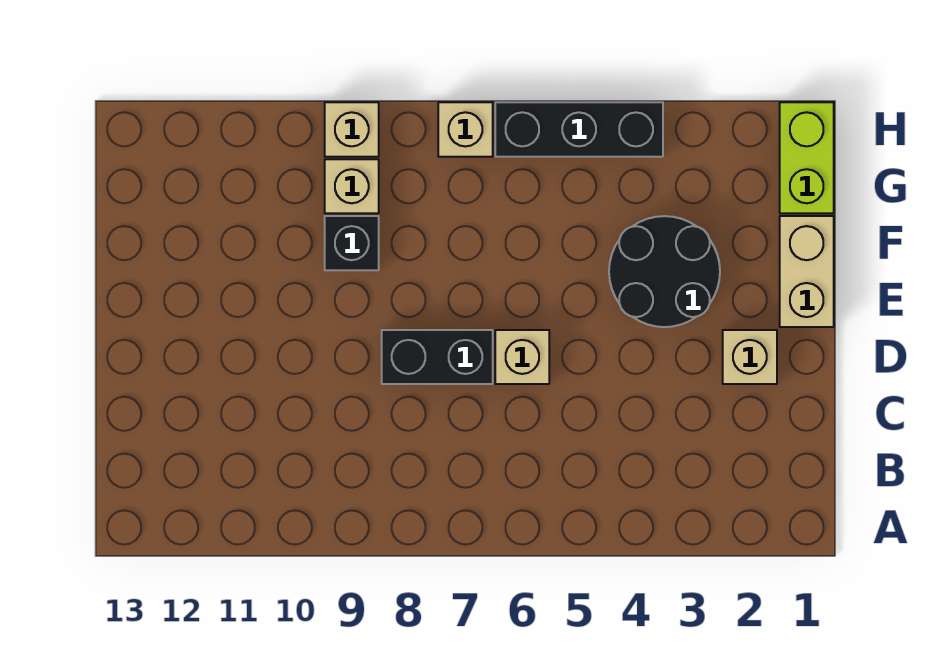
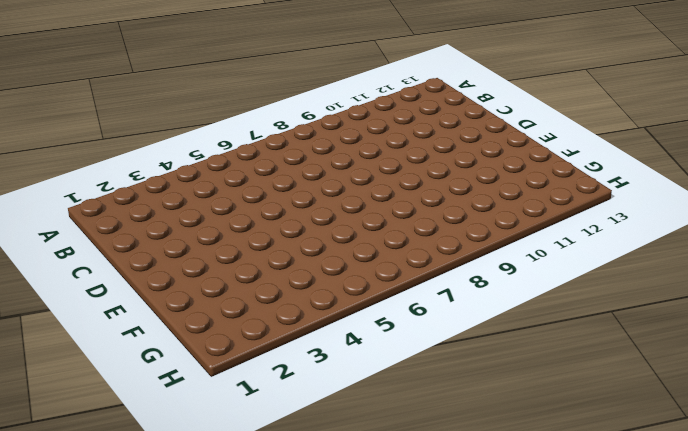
none -> tan brick D2 level 1
none -> tan brick D6 level 1

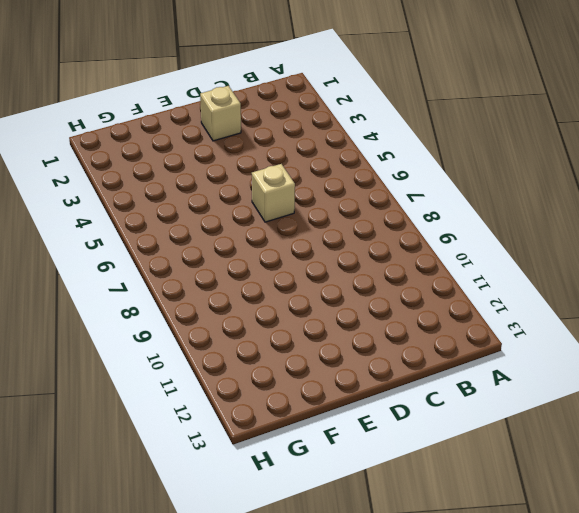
none -> black brick D7:D8 level 1
none -> tan brick E1:F1 level 1

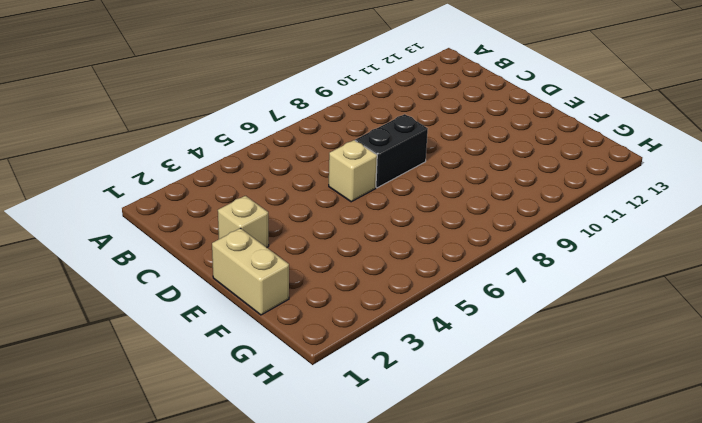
none -> black round brick E3:F4 level 1
none -> black brick F9 level 1

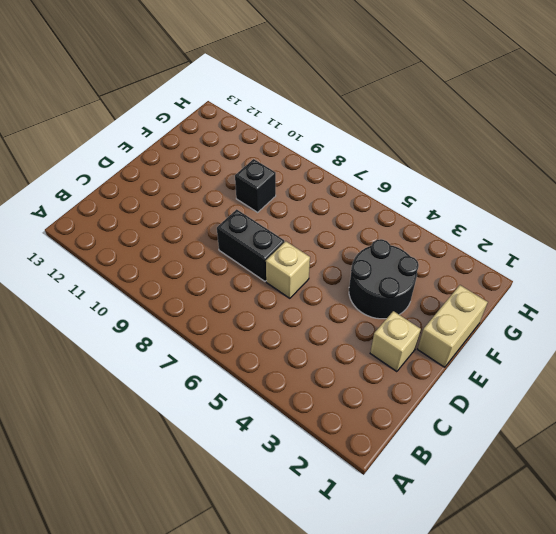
none -> lime brick G1:H1 level 1
none -> tan brick G9 level 1

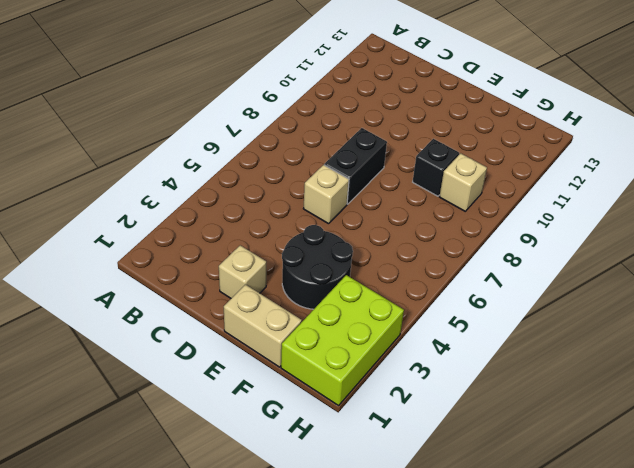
lime brick G1:H3 level 1 -> lime brick G1:H1 level 1
none -> black brick H4:H6 level 1
none -> tan brick H7 level 1

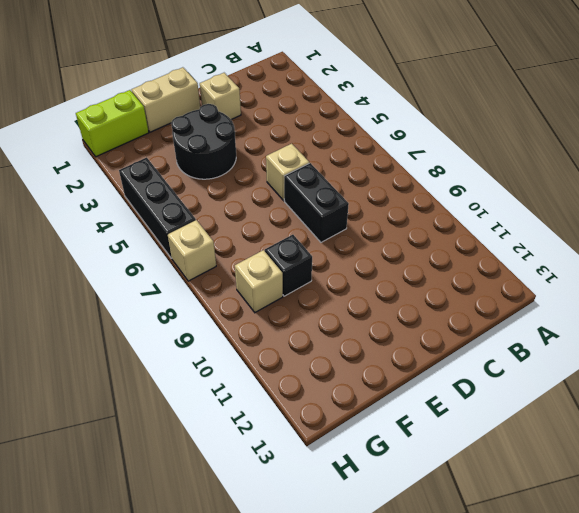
none -> tan brick H9 level 1

